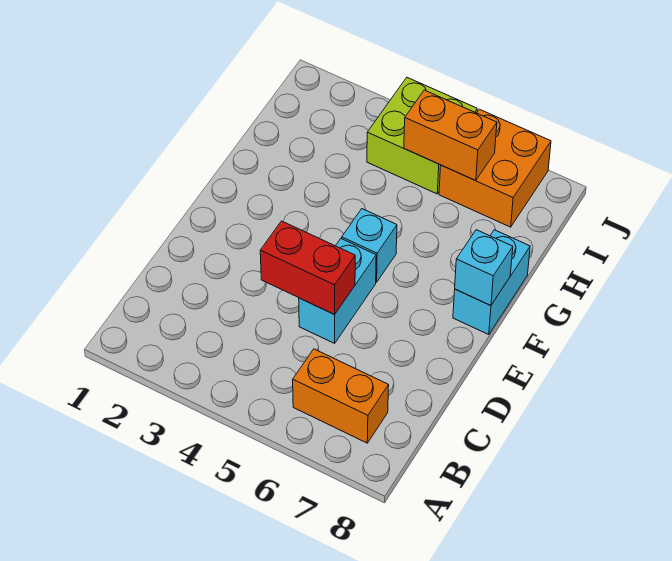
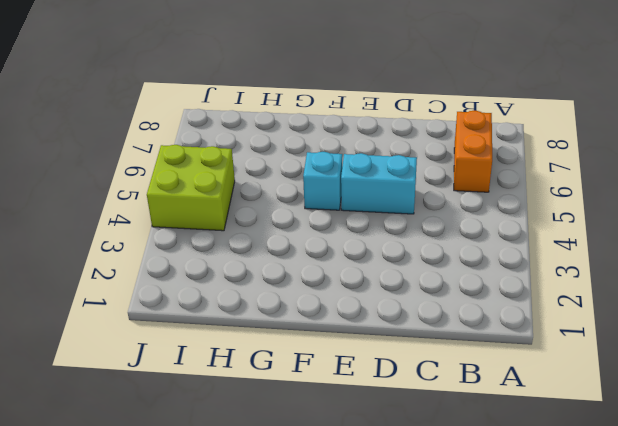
none -> cyan brick F8:G8 level 1
none -> orange brick I6:J7 level 1

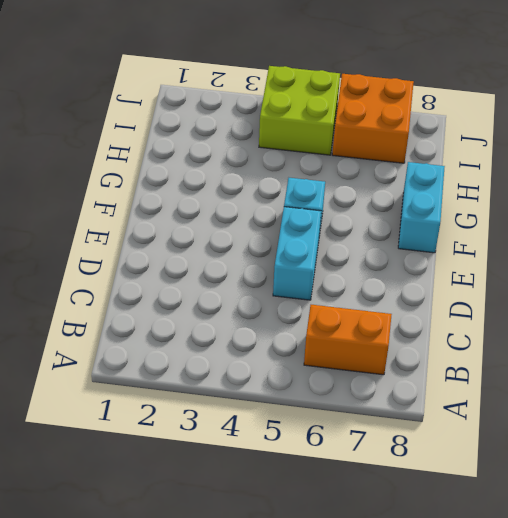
none -> red brick D4:D5 level 2
none -> cyan brick F8 level 2

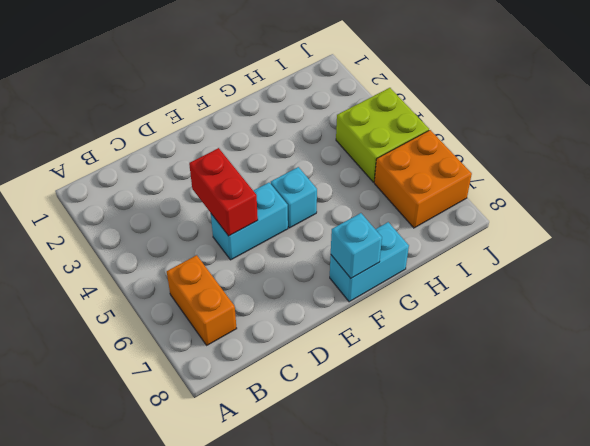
none -> orange brick I5:I6 level 2

